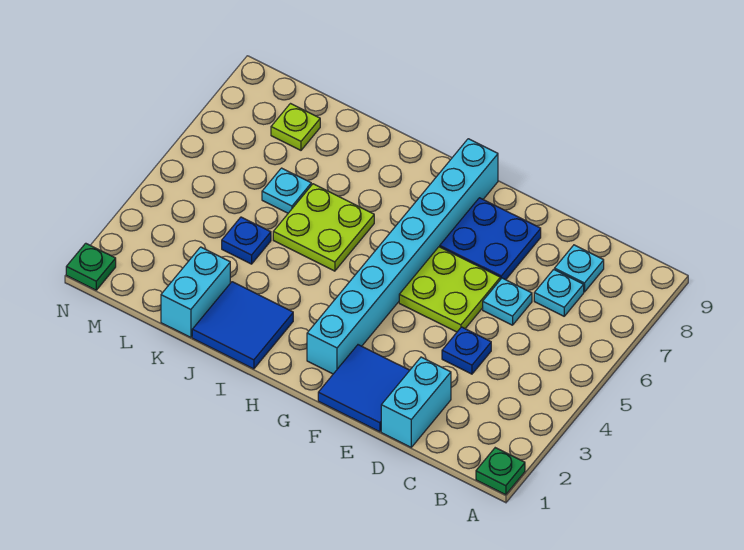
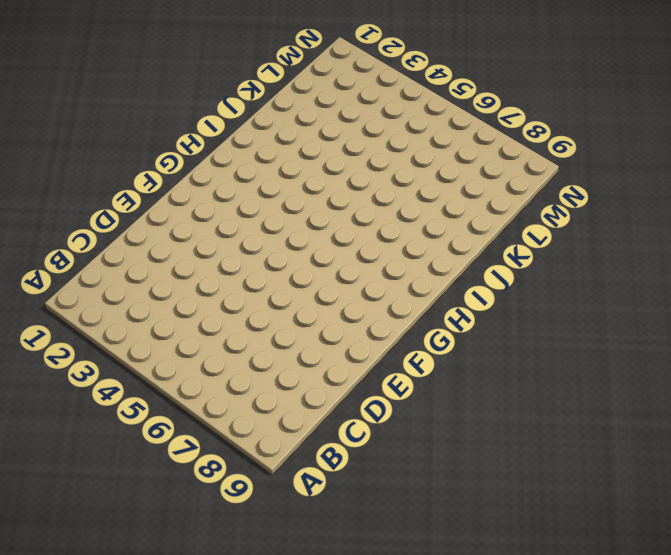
none -> green plate A1 level 1
none -> cyan plate C7 level 1
none -> cyan plate C8 level 1

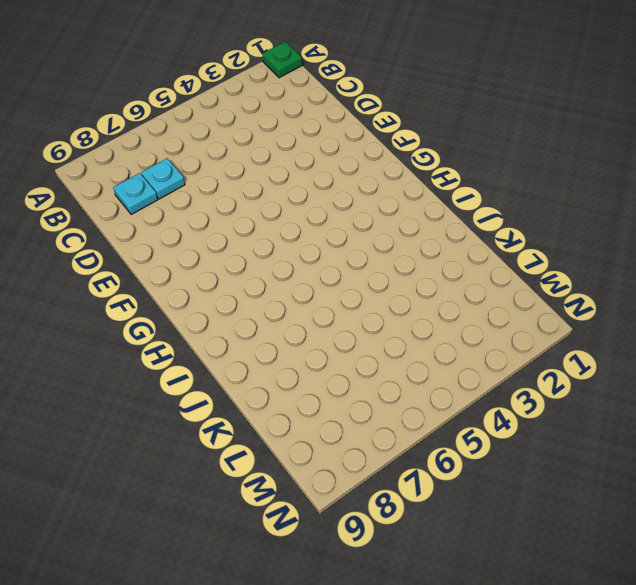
none -> cyan brick D1:D2 level 1
none -> blue plate D4 level 1
none -> cyan plate D6 level 1

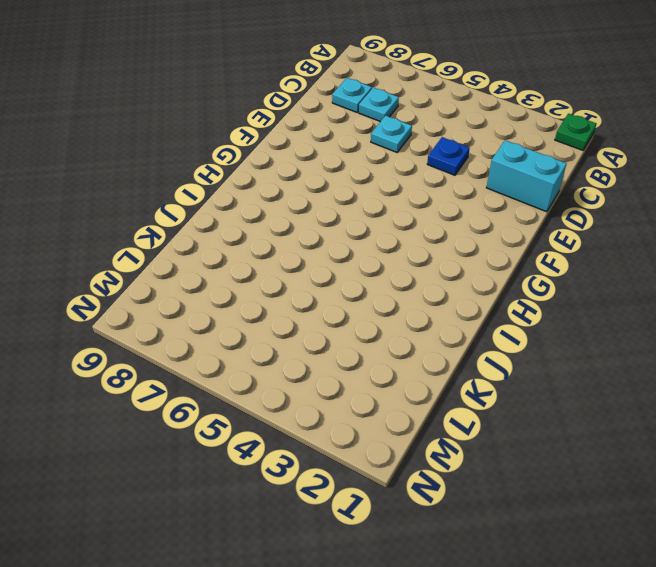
none -> blue tile E1:F2 level 1
none -> lime plate E5:F6 level 1
none -> blue plate E7:F8 level 1

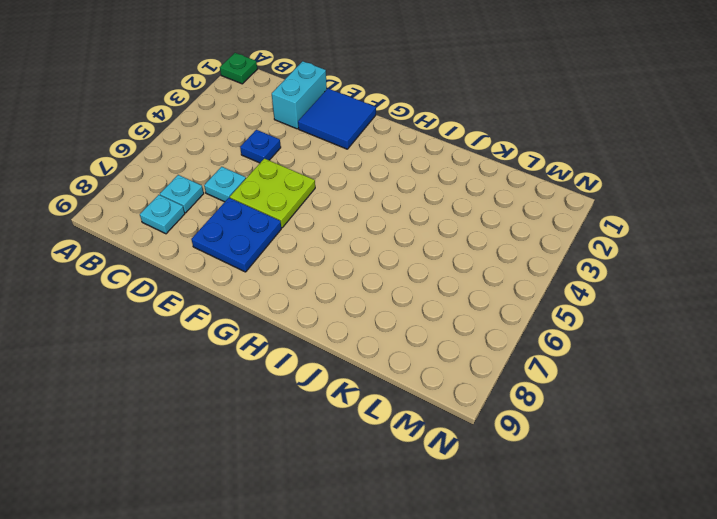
none -> cyan brick G2:G9 level 1
none -> blue tile I1:J2 level 1
none -> lime plate I5:J6 level 1

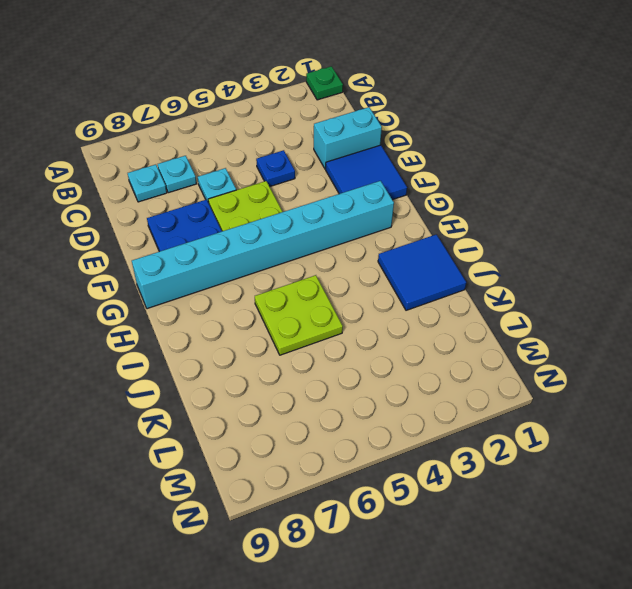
none -> cyan brick K1:K2 level 1
none -> blue plate K4 level 1
none -> cyan plate K6 level 1

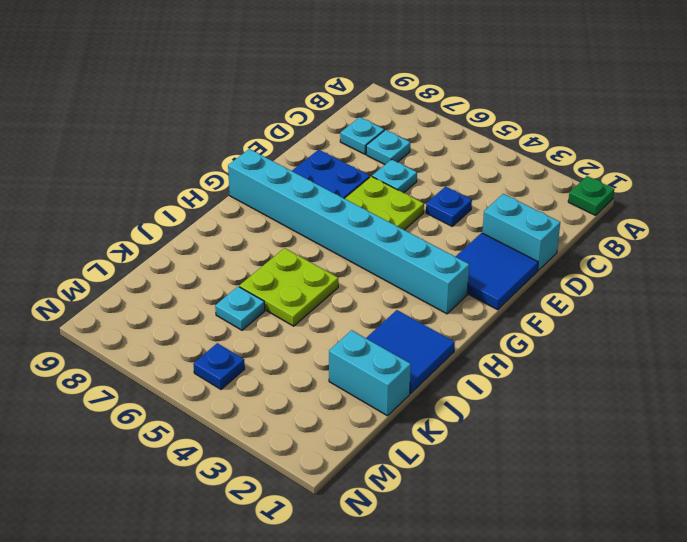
blue plate M5 level 1 -> blue plate K4 level 1
none -> lime plate L8 level 1
none -> green plate N1 level 1

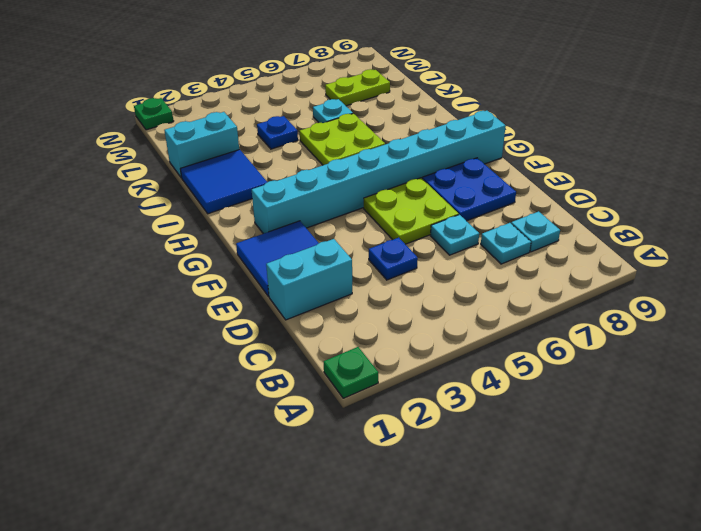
lime plate L7:L8 level 1 -> lime plate L8 level 1

